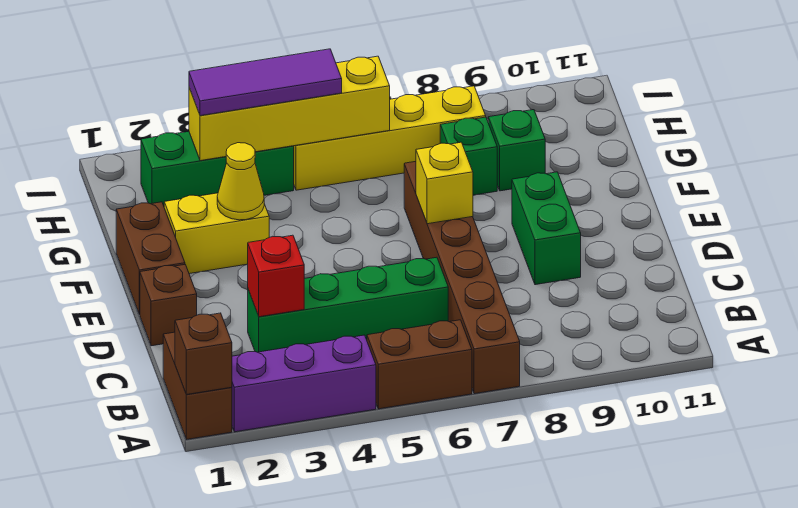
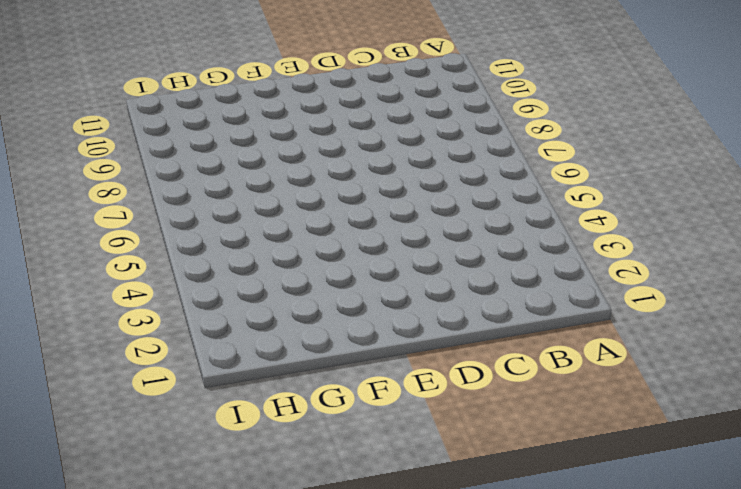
none -> brown brick A1:B1 level 1
none -> purple brick A2:A4 level 1
none -> brown brick A5:A6 level 1

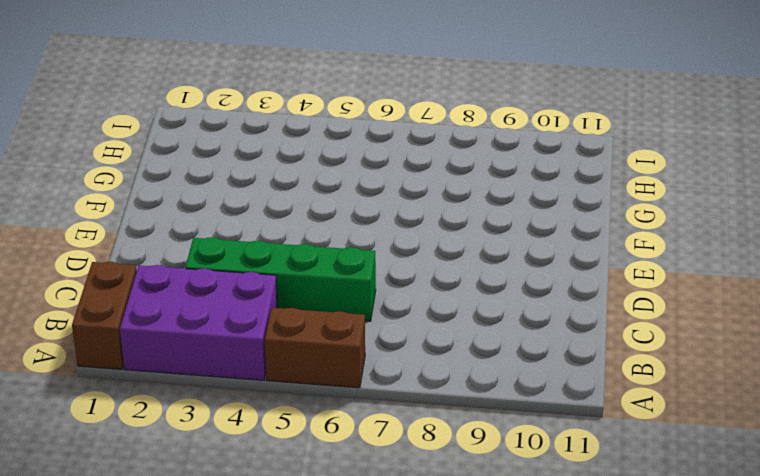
purple brick A2:B4 level 1 -> purple brick A2:A4 level 1
none -> brown brick A7:F7 level 1
none -> brown brick D1 level 1
none -> green brick D9:E9 level 1

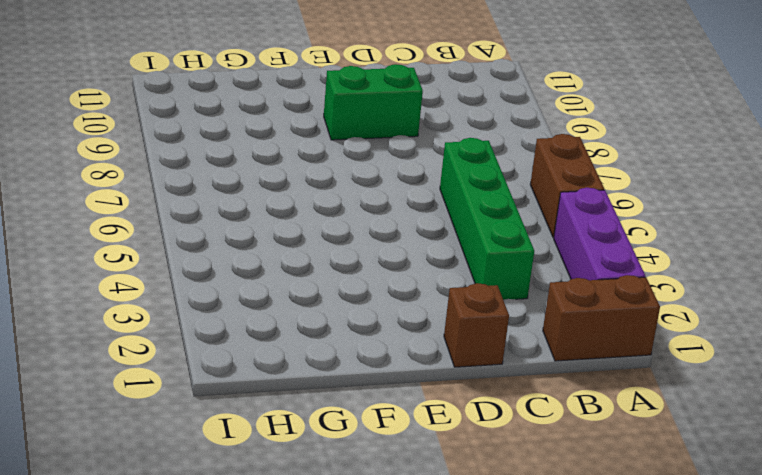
none -> brown brick A7:F7 level 1
none -> brown brick E1:F1 level 1
none -> yellow brick F2:F3 level 1

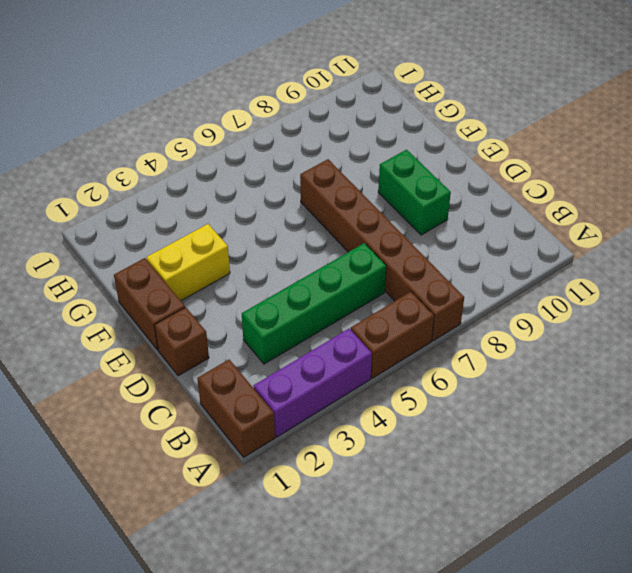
none -> green brick G8 level 1
none -> green brick G9 level 1
none -> green brick H2:H4 level 1

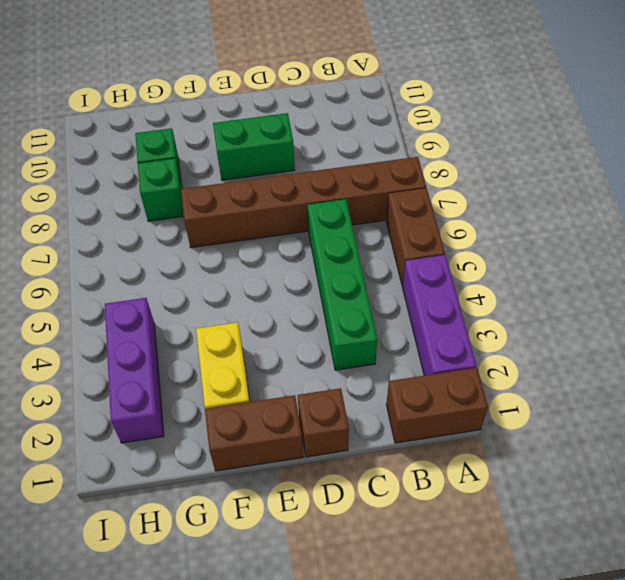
purple brick H2:H4 level 1 -> green brick H2:H4 level 1
none -> yellow brick H5:H8 level 1
none -> brown brick A1 level 2
none -> red brick C3 level 2

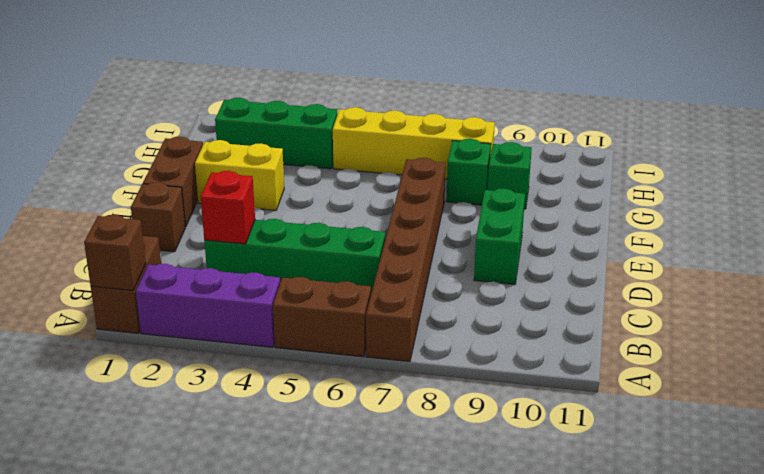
none -> yellow brick E7 level 2
none -> yellow cone F3 level 2
none -> yellow brick H3:H6 level 2

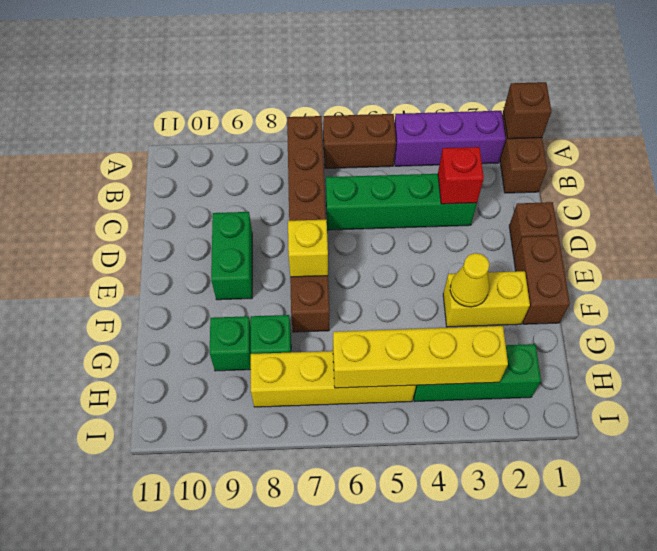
none -> purple tile H3:H5 level 3

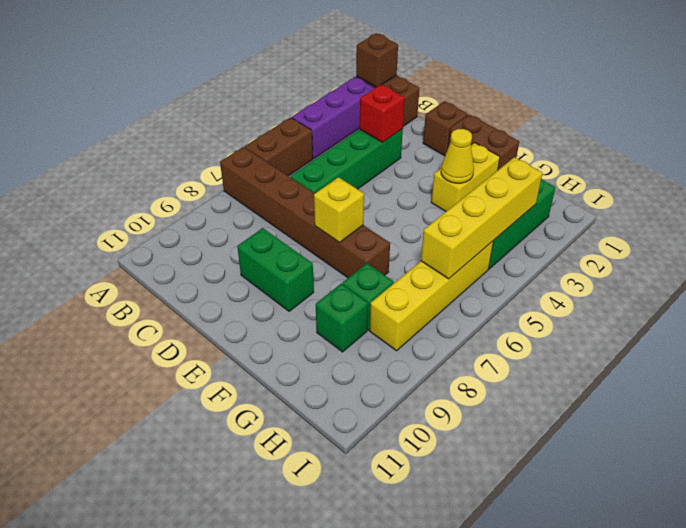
none -> purple tile H3:H5 level 3

